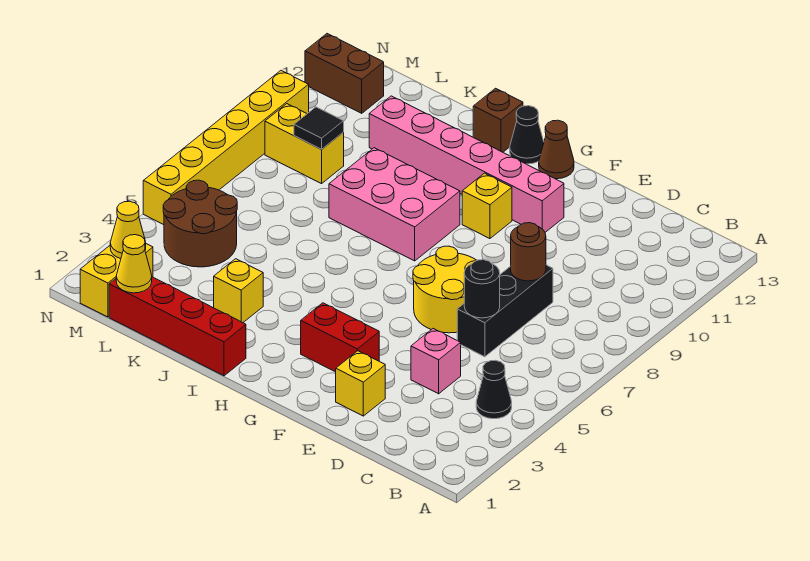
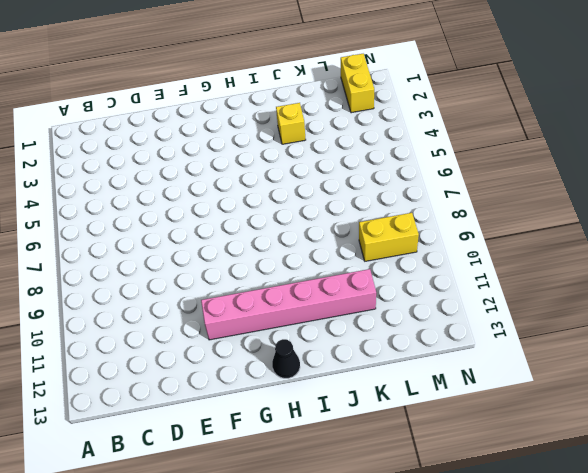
none -> black cone B4 level 1
none -> pink brick D4 level 1
none -> black brick D6:D8 level 1

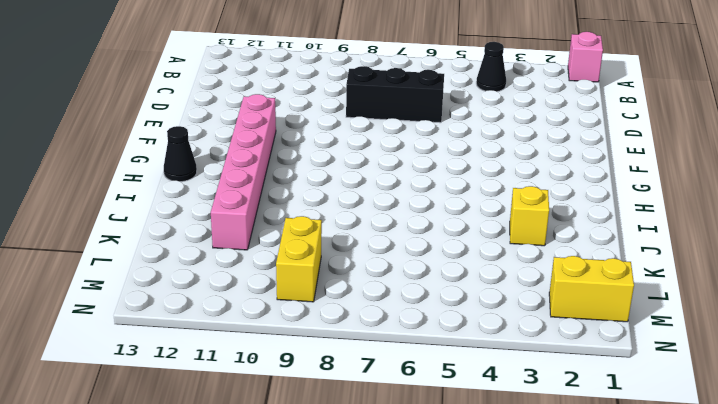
pink brick A1 level 1 -> pink brick D4 level 1
none -> yellow brick E2 level 1
none -> yellow round brick E6:F7 level 1
none -> red brick F3:G3 level 1

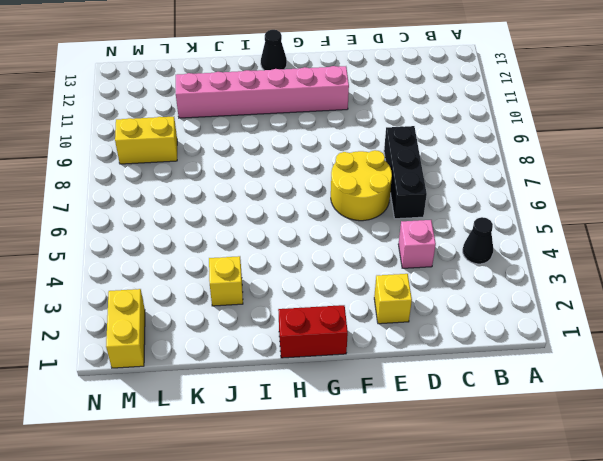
red brick G1:H1 level 1 -> red brick F3:G3 level 1
none -> yellow brick G10 level 1
none -> brown cone G13 level 1
none -> pink brick H8:J9 level 1

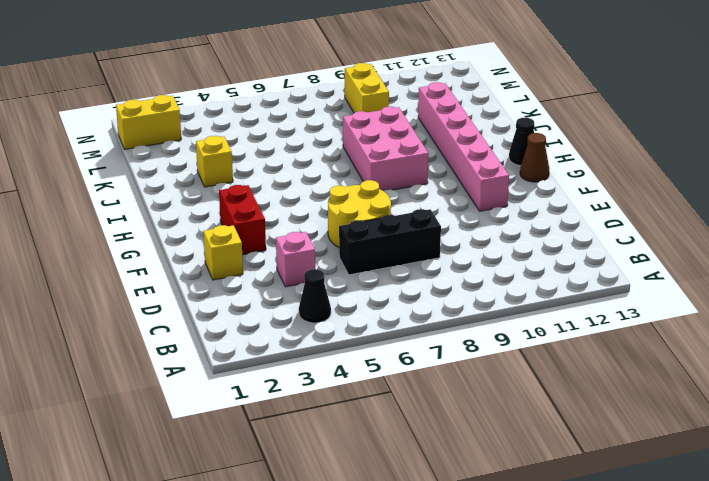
none -> yellow brick G10 level 1
none -> red brick I1:L1 level 1
none -> brown brick I13 level 1

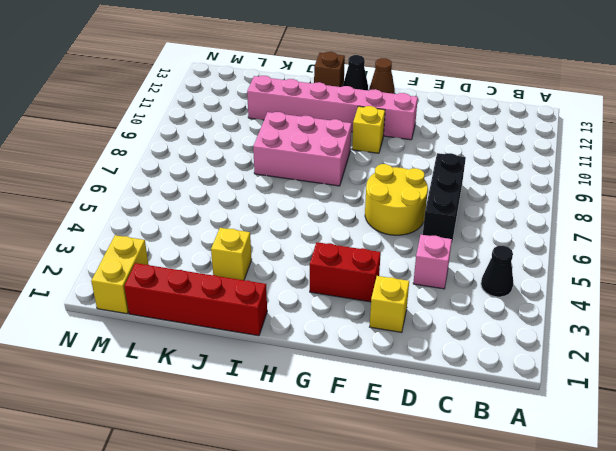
none -> brown round brick L4:M5 level 1
none -> yellow brick L9:M9 level 1
none -> brown brick M12:N12 level 1

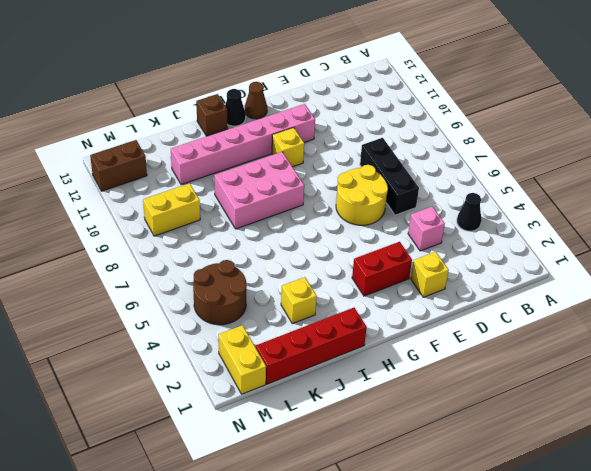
none -> yellow brick N5:N10 level 1
none -> black round brick D6 level 2
none -> brown round brick D8 level 2

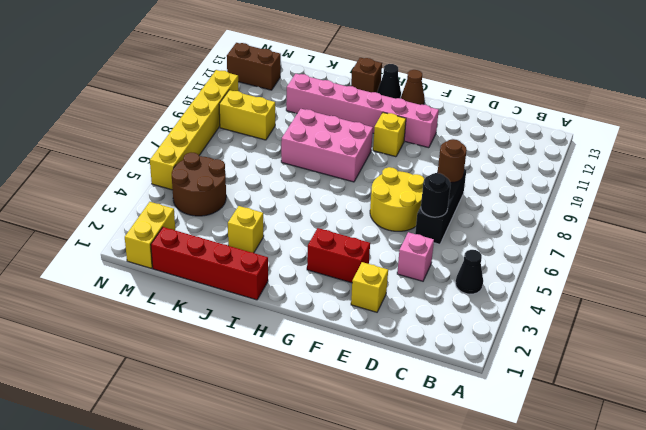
none -> yellow cone L1 level 2
none -> black tile L9 level 2
none -> yellow cone M2 level 2

